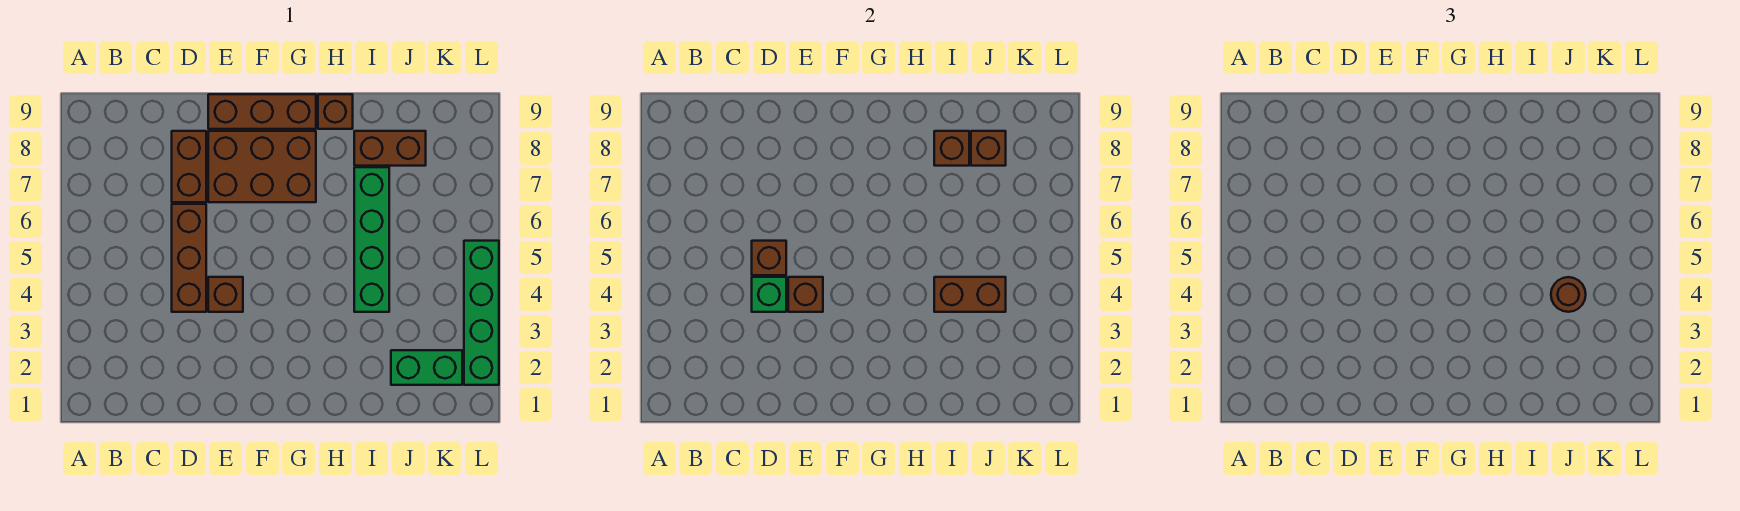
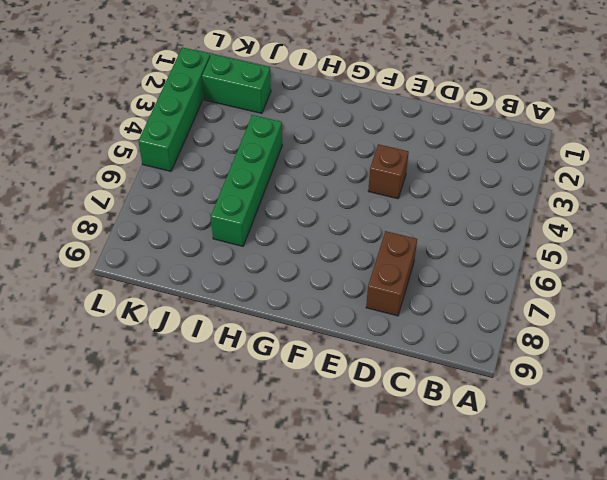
none -> brown brick D4:D6 level 1
none -> brown brick E7:G8 level 1
none -> brown brick E9:G9 level 1

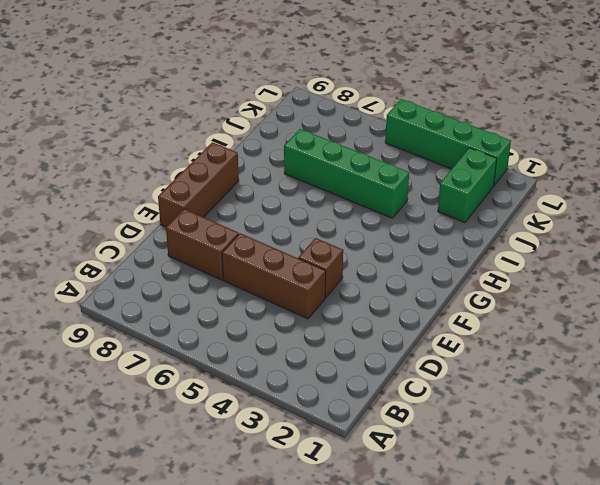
none -> brown brick E7:G8 level 1
none -> brown brick H9 level 1
none -> brown brick I8:J8 level 1

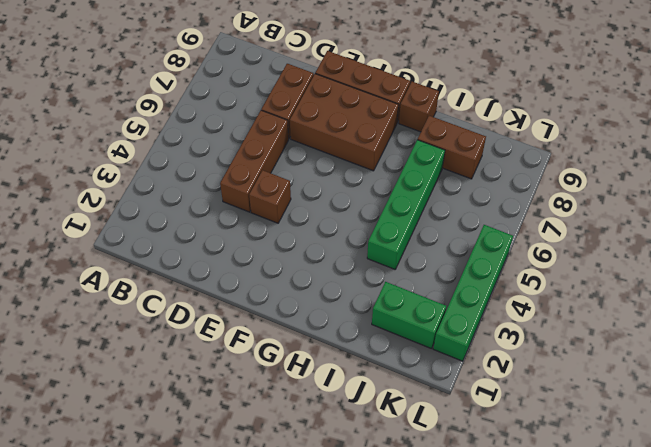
none -> green brick D4 level 2
none -> brown brick D5 level 2
none -> brown brick E4 level 2

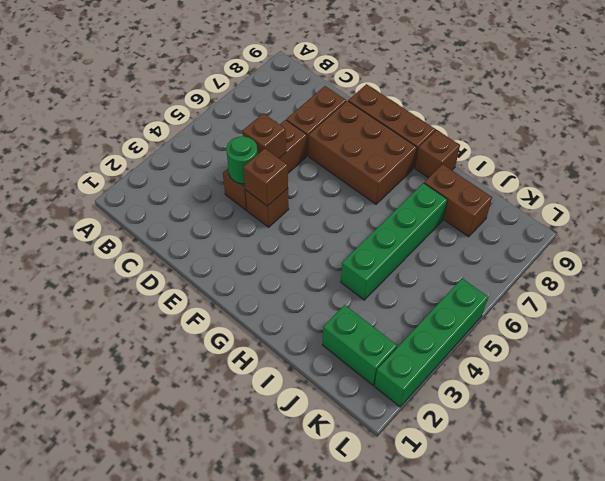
green round brick D4 level 2 -> green brick D4 level 2
none -> brown brick I4:J4 level 2
none -> brown brick I8 level 2
none -> brown brick J8 level 2

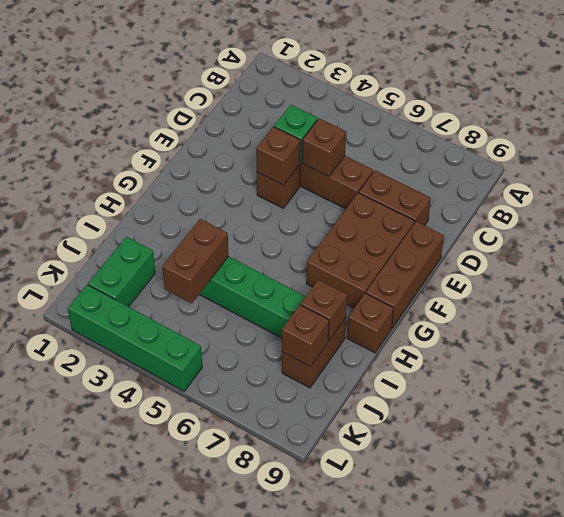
none -> brown round brick J4 level 3

